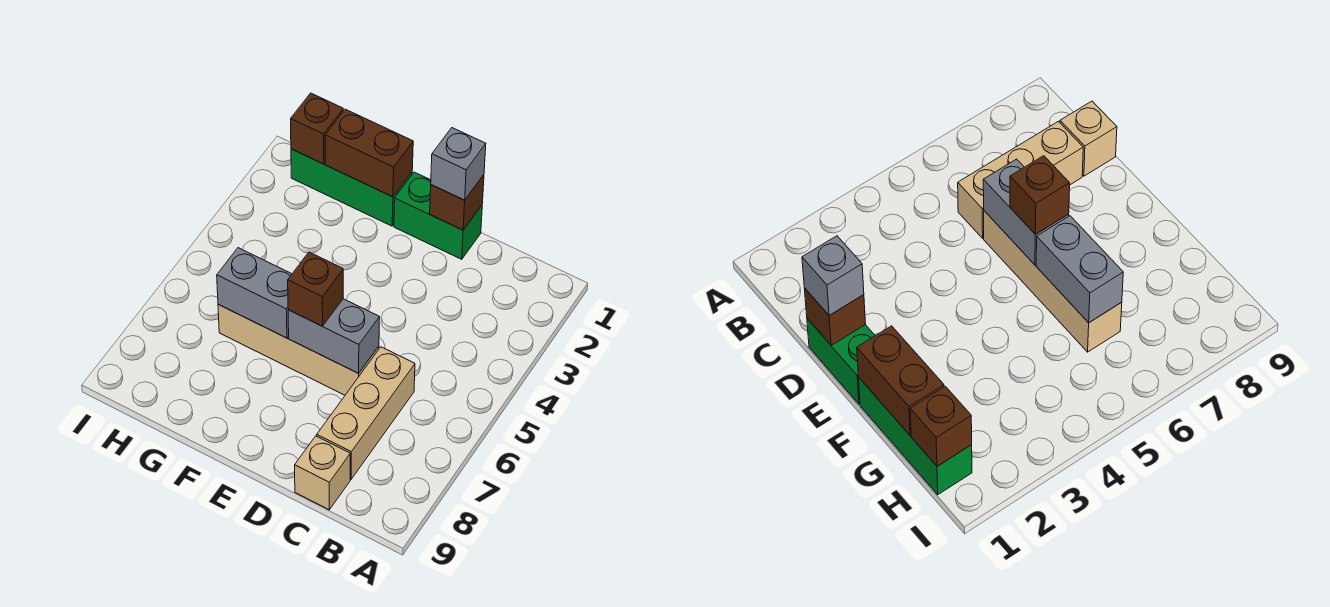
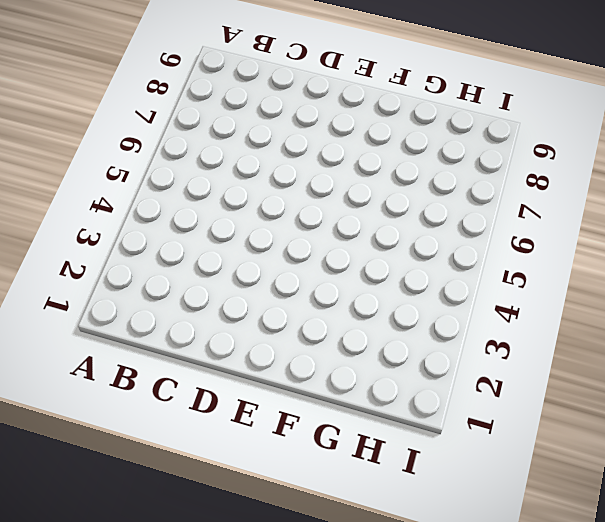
none -> tan brick C6:C8 level 1
none -> tan brick C9 level 1
none -> green brick D1:E1 level 1

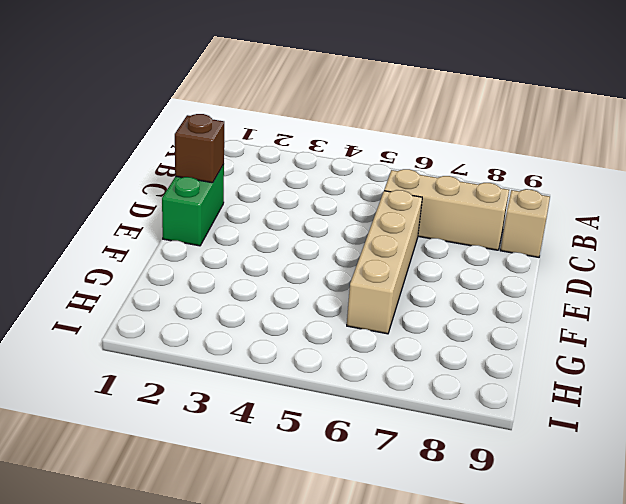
none -> green brick F1:H1 level 1
none -> grey brick D6:E6 level 2
none -> brown brick F1:G1 level 2

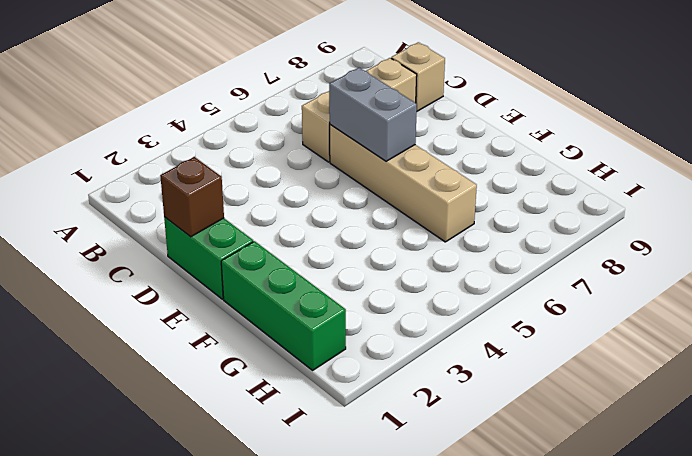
none -> brown brick F1:G1 level 2
none -> grey brick F6:G6 level 2
none -> brown brick H1 level 2

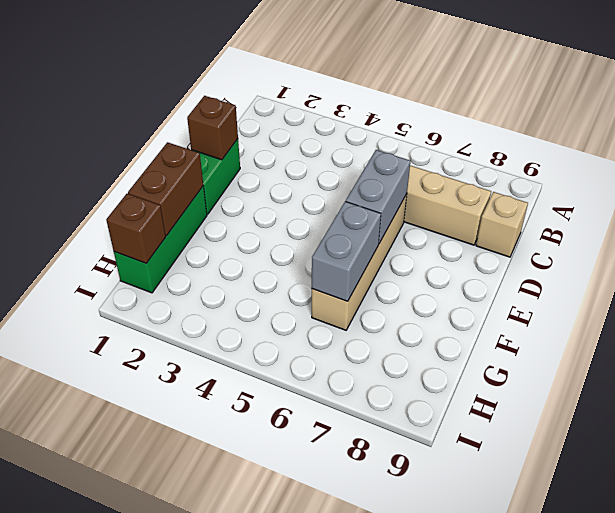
none -> grey brick D1 level 3
none -> brown brick E6 level 3

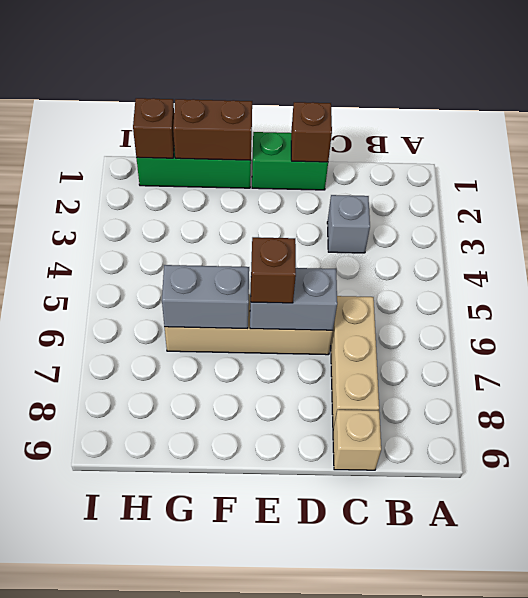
grey brick C3 level 1 -> grey brick D1 level 3

